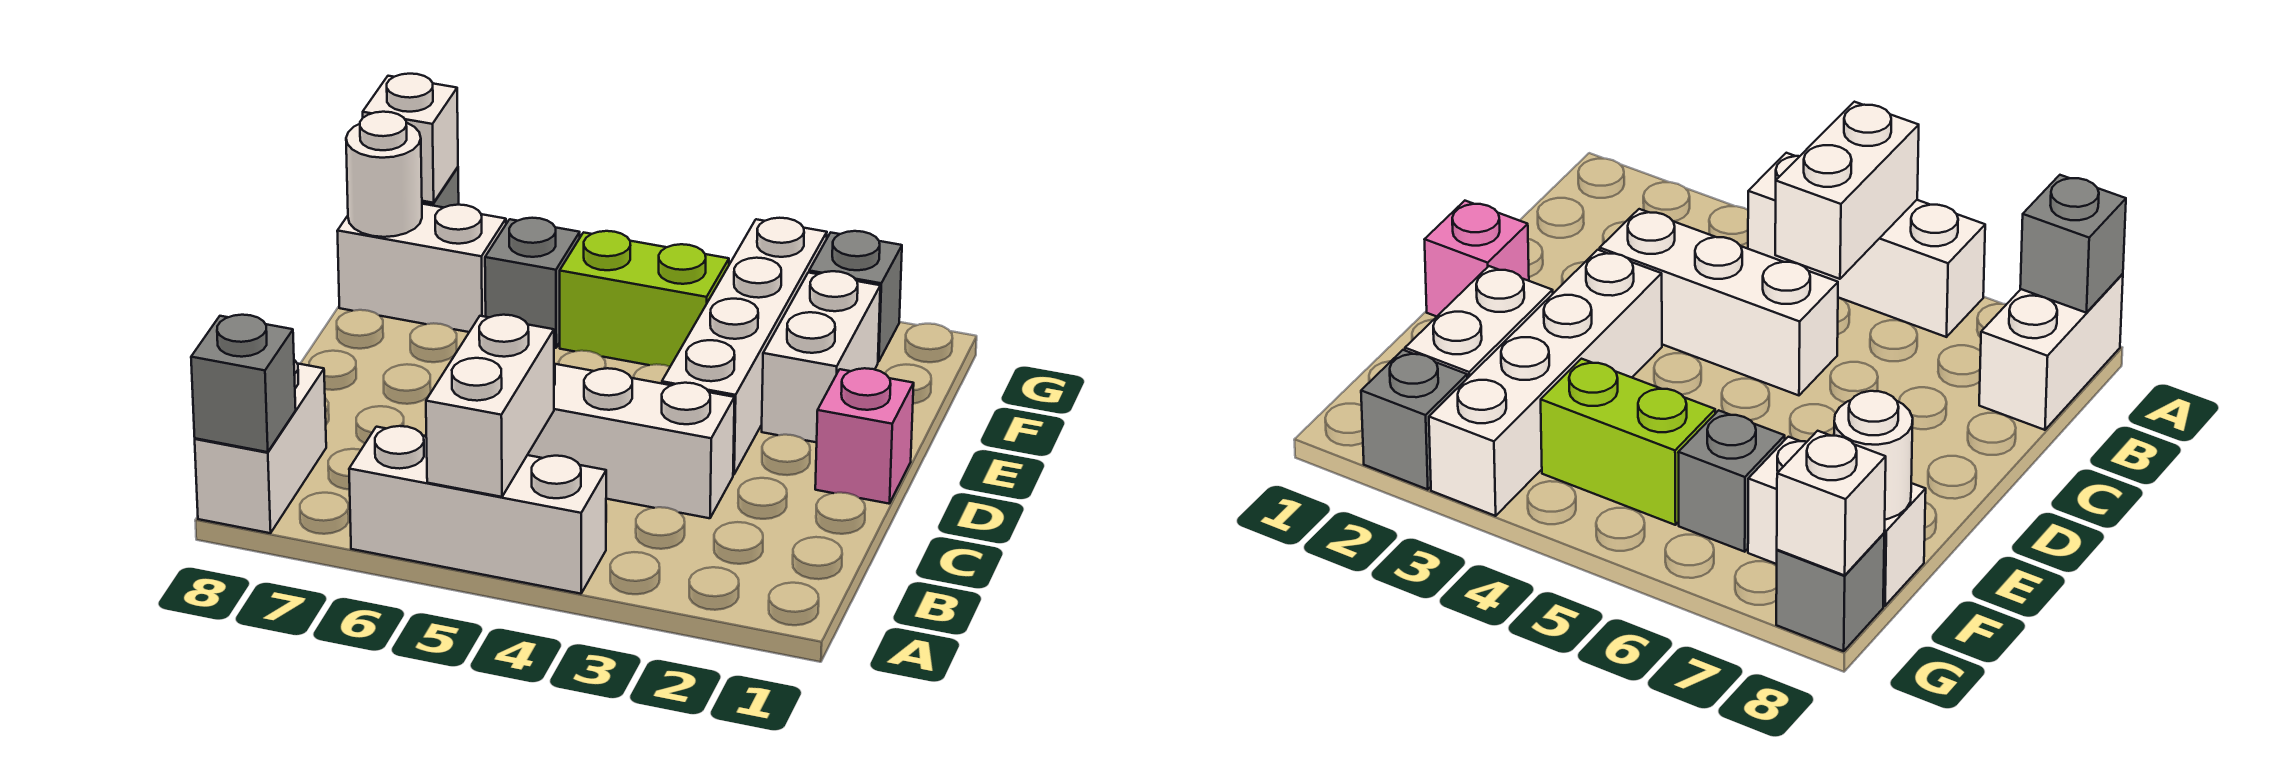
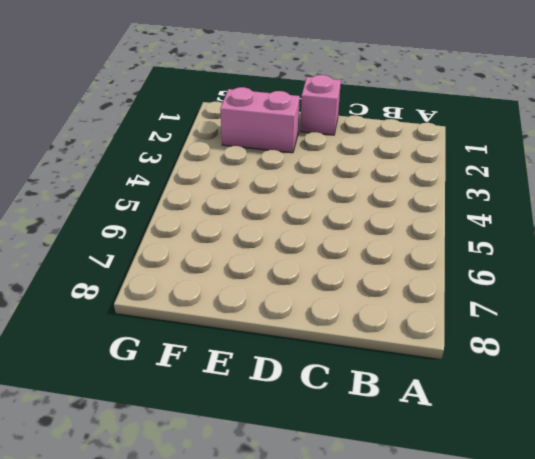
pink brick E2:F2 level 1 -> white brick E2:F2 level 1
none -> white brick A4:A6 level 1
none -> white brick A8:B8 level 1
none -> white brick C3:C5 level 1

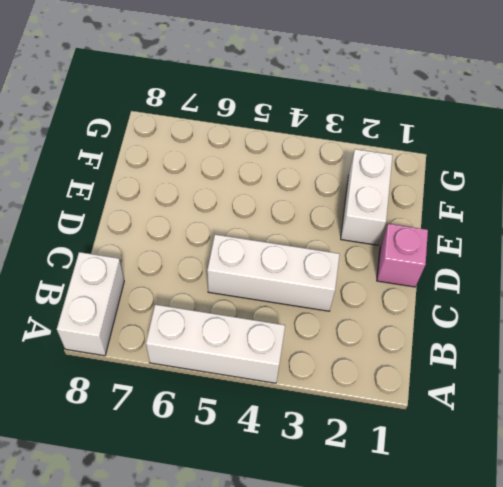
none -> white brick D3:G3 level 1
none -> lime brick F4:F5 level 1
none -> grey brick F6 level 1

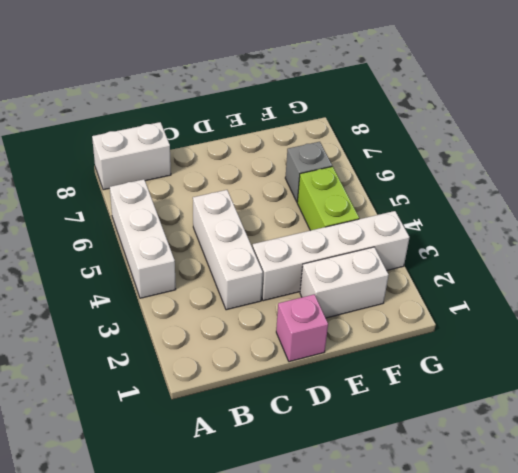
none -> white brick F7:F8 level 1
none -> grey brick G2 level 1
none -> grey brick G8 level 1

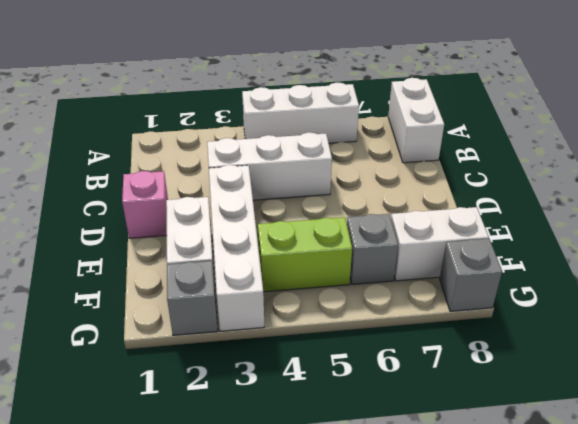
none -> white brick A5:B5 level 2
none -> grey brick A8 level 2
none -> white round brick F8 level 2

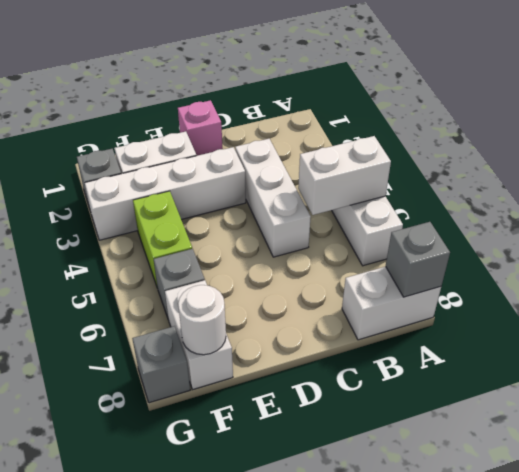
none -> white brick G8 level 2

